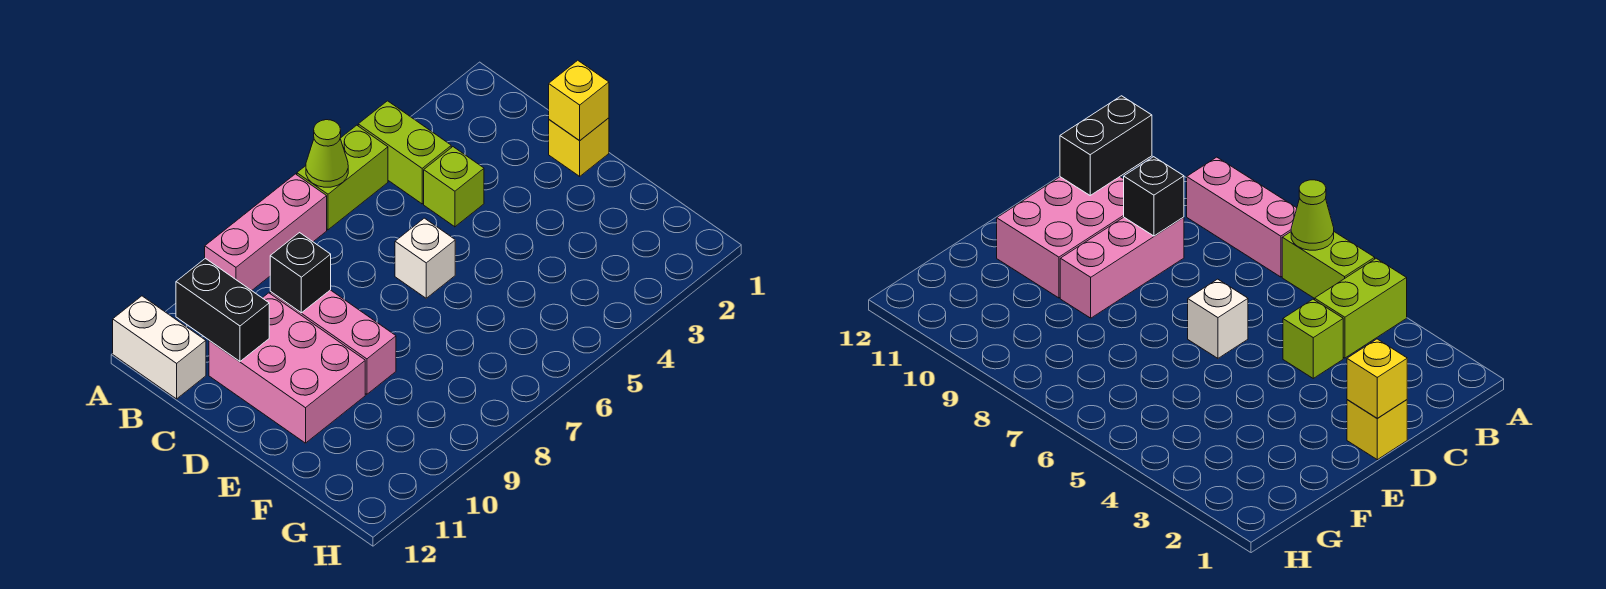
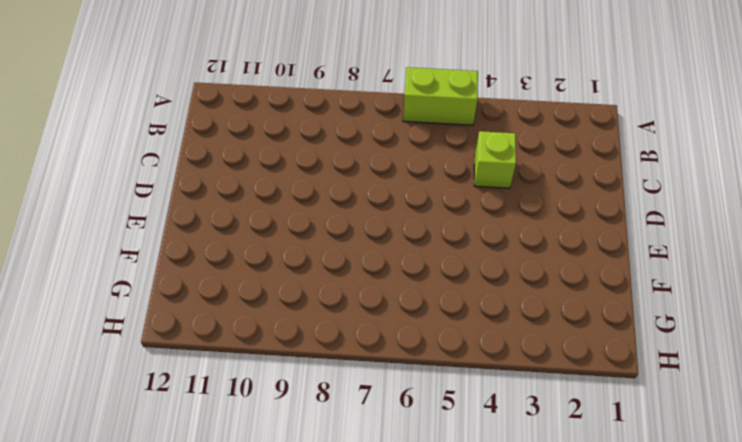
none -> lime brick A4:B4 level 1
none -> pink brick A7:A9 level 1
none -> white brick A12:B12 level 1

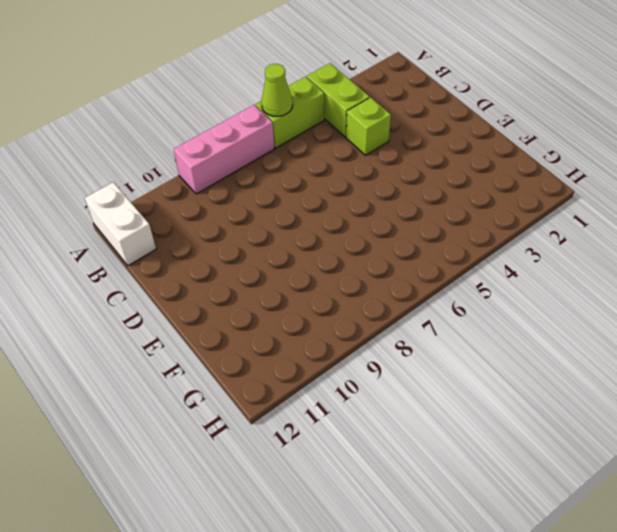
none -> pink brick C9:E9 level 1
none -> pink brick C10:E11 level 1
none -> yellow brick D1 level 1

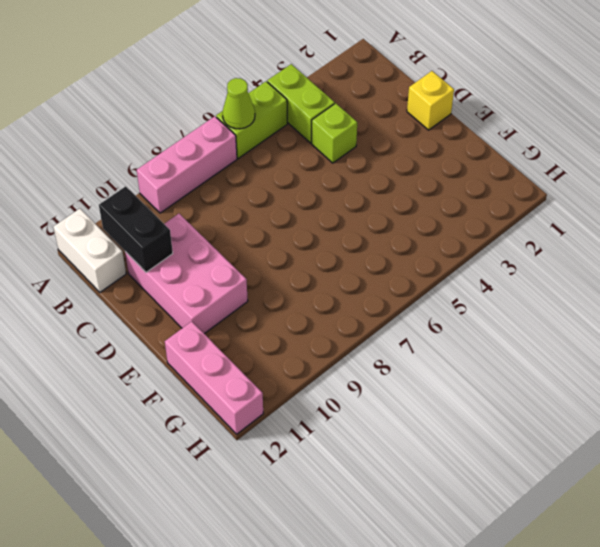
pink brick F12:H12 level 1 -> pink brick C9:E9 level 1
none -> white brick D6 level 1
none -> black brick C9 level 2
none -> yellow brick D1 level 2

